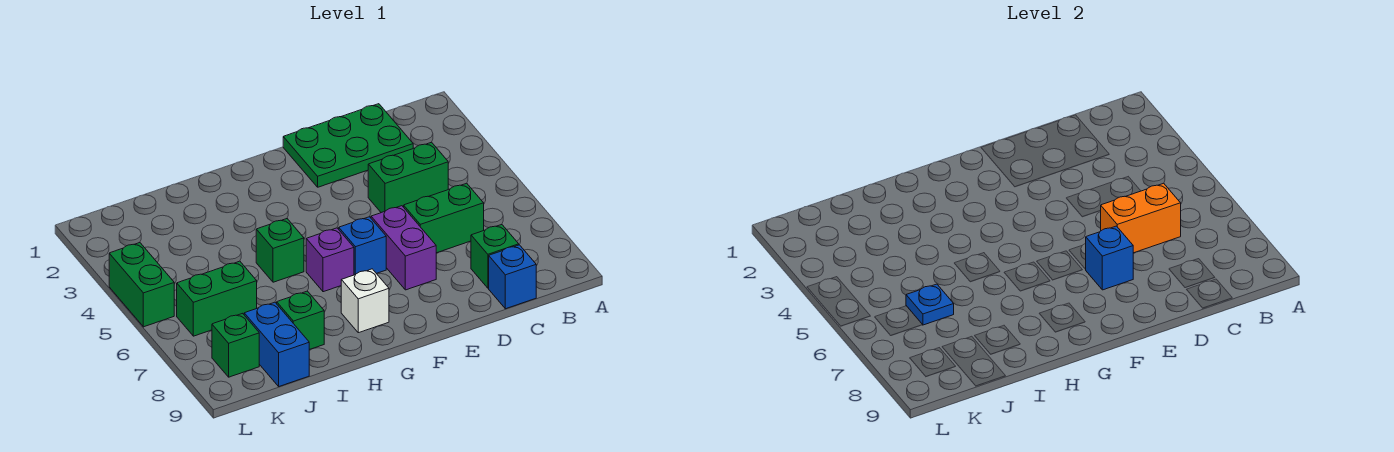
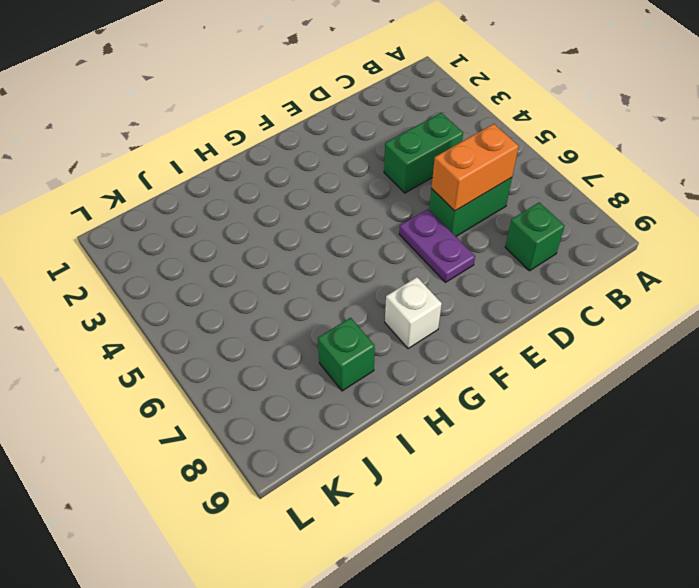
purple plate E6:E7 level 1 -> purple brick E6:E7 level 1
none -> green plate C1:E2 level 1
none -> blue brick C9 level 1
none -> blue brick F6 level 1

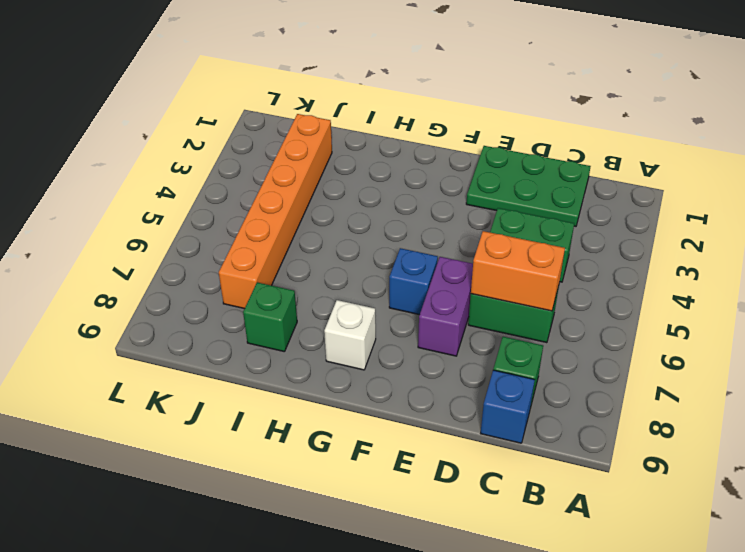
orange brick J2:J7 level 1 -> green brick J6:K6 level 1
none -> purple brick G6 level 1
none -> green brick H5 level 1
none -> blue brick J8:J9 level 1

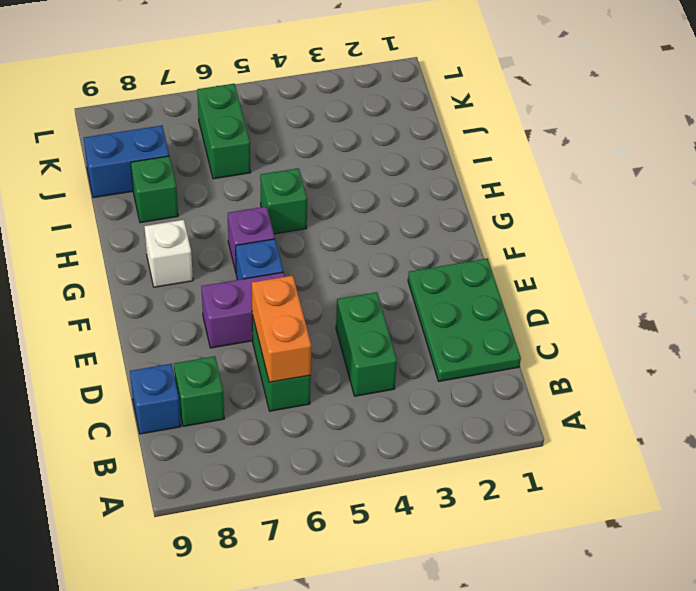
none -> green brick K8 level 1
none -> green brick L4:L5 level 1
none -> blue brick E7 level 2

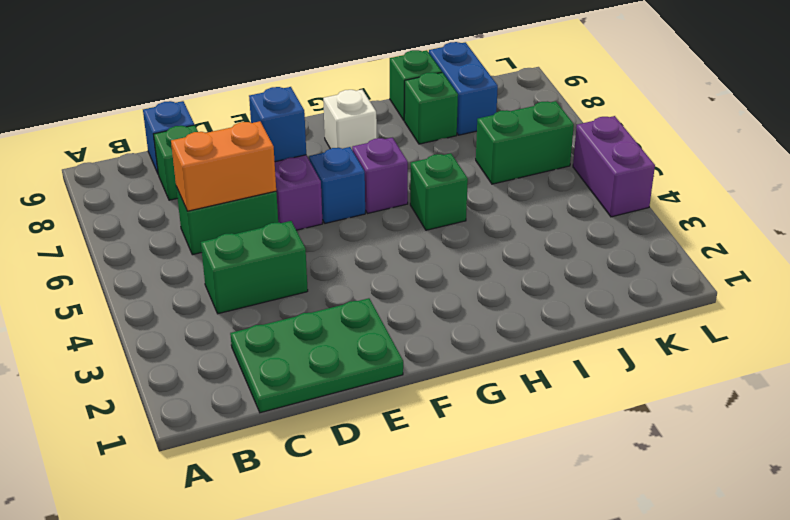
green brick I9 level 1 -> green brick K8 level 1
purple brick L4:L5 level 1 -> green brick L4:L5 level 1
none -> blue plate J6 level 2

